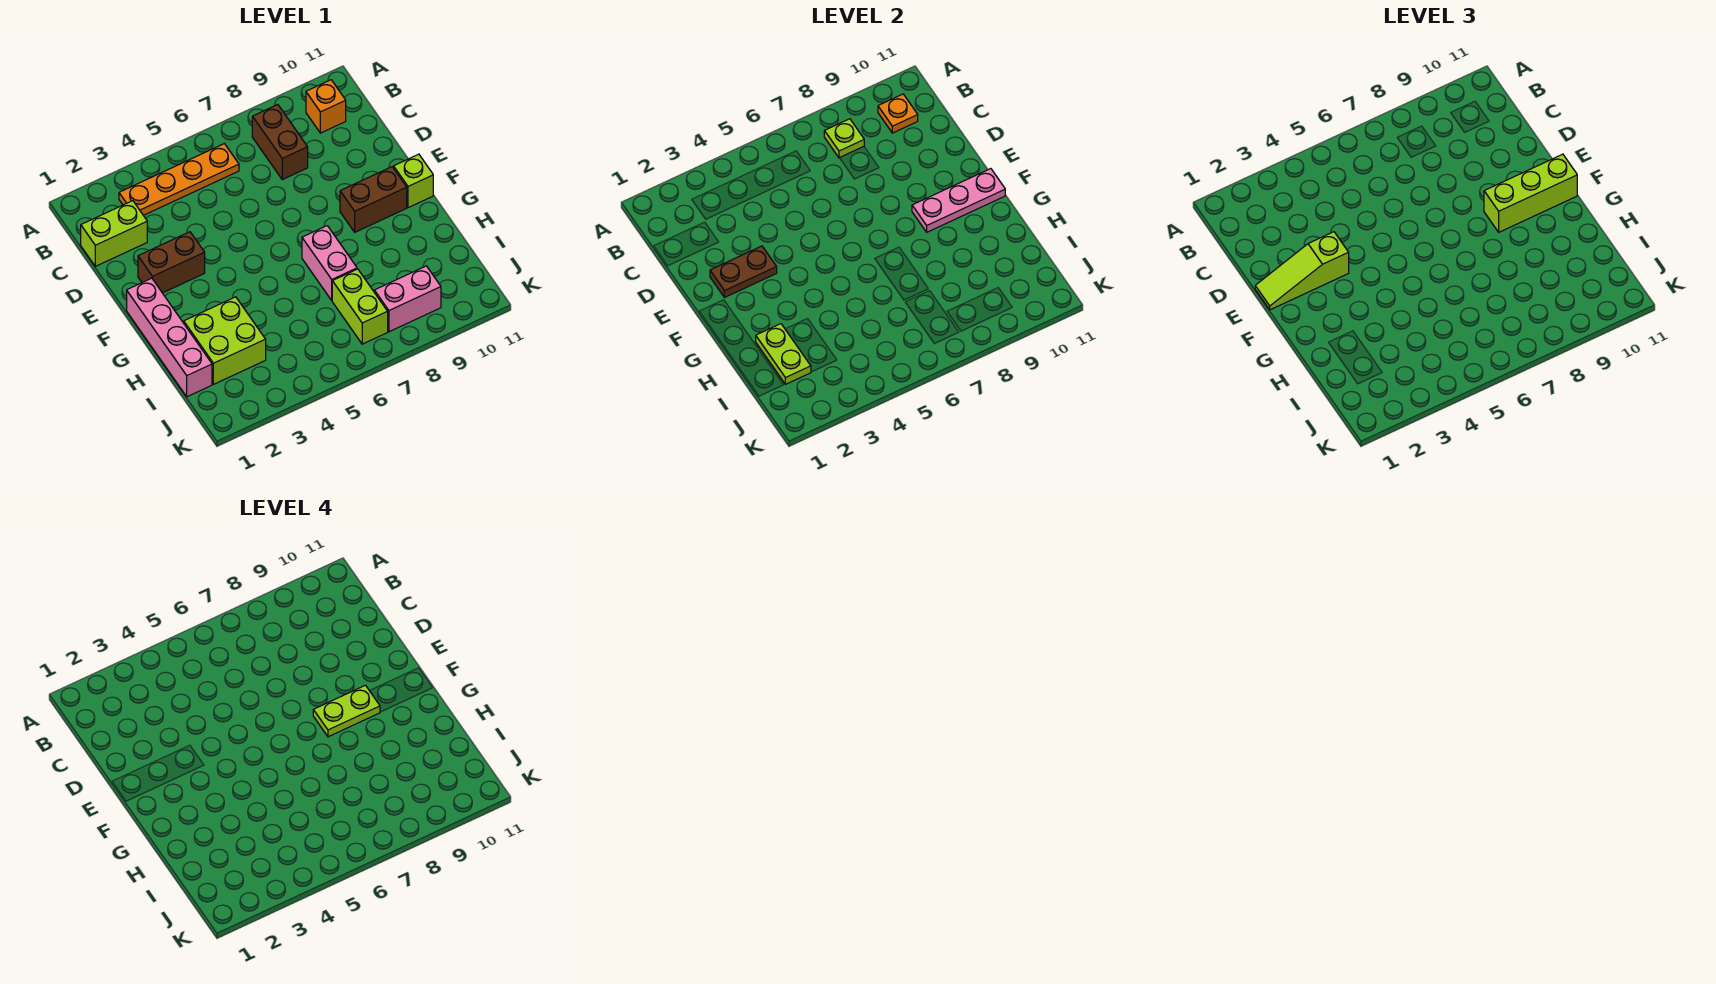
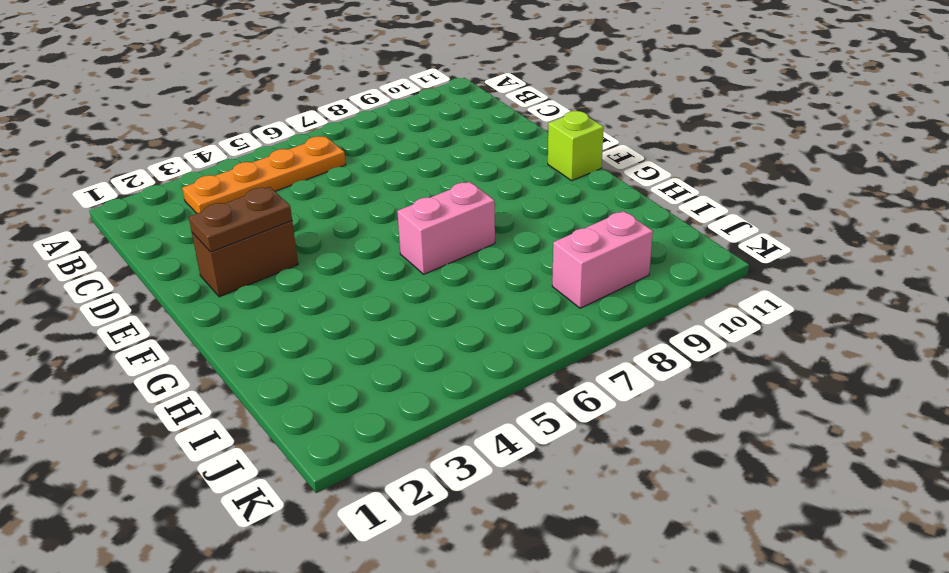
pink brick G6:G7 level 1 -> pink brick G7:H7 level 1
none -> brown brick B8:C8 level 1
none -> orange brick B10 level 1
none -> lime brick C1:C2 level 1

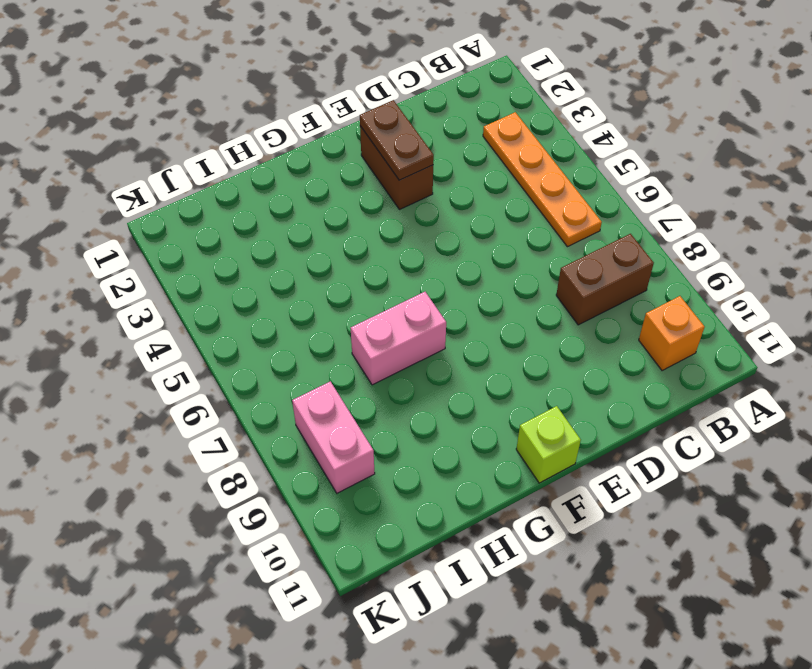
none -> lime brick C1:C2 level 1
none -> pink brick F1:I1 level 1
none -> brown brick F9:F10 level 1

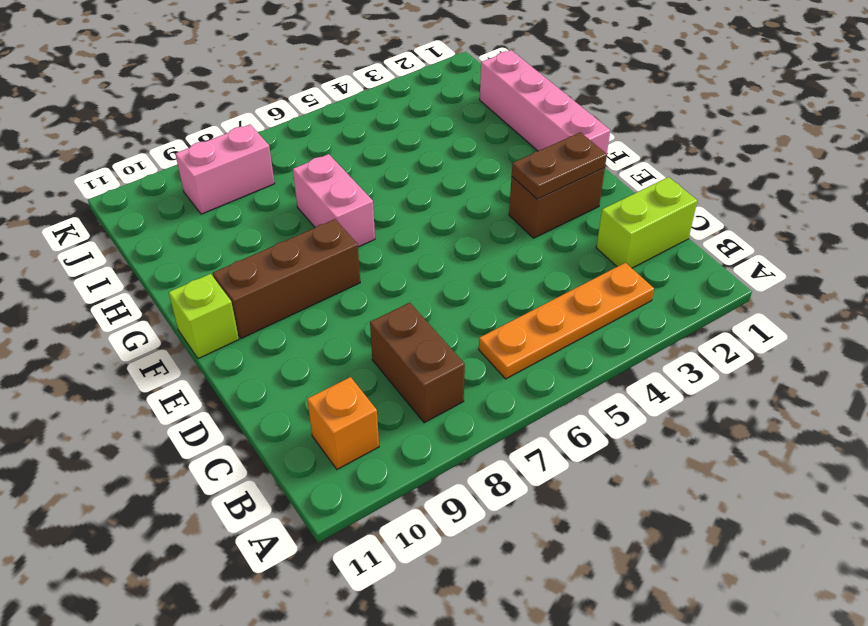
brown brick F8:F10 level 1 -> brown brick F9:F10 level 1
none -> lime brick H2:I3 level 1
none -> lime brick I7:J7 level 1
none -> lime plate B8 level 2

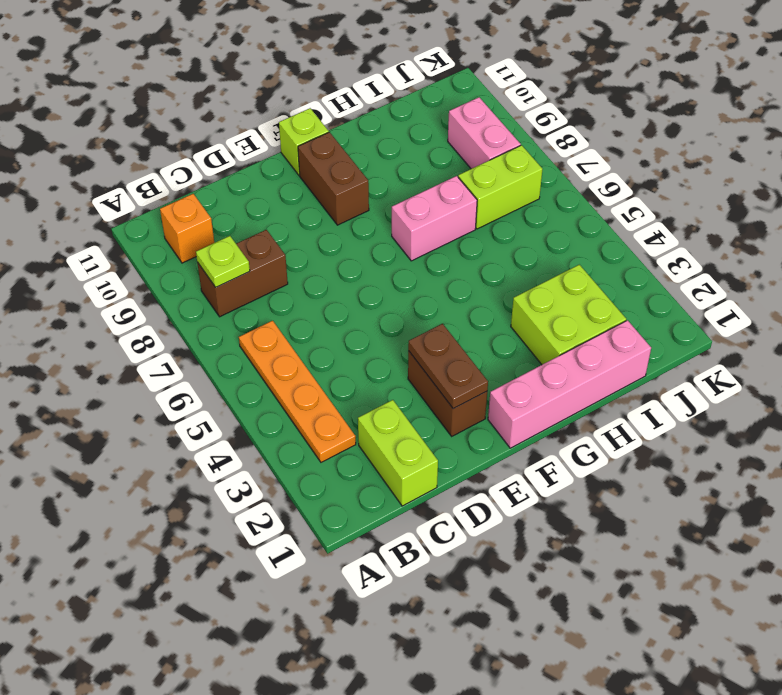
none -> orange plate B10 level 2
none -> pink plate F9:F11 level 2
none -> lime plate H2:I2 level 2

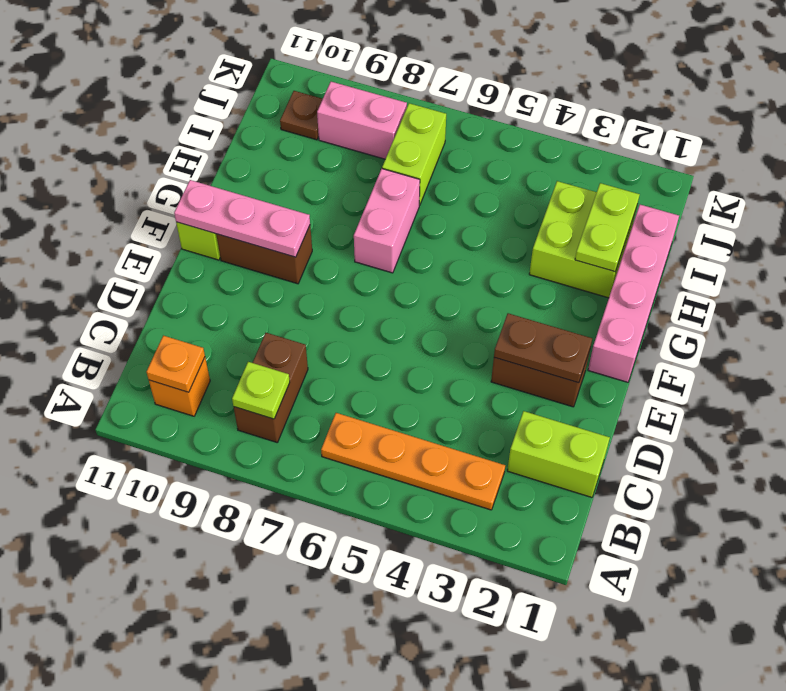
brown plate J10 level 1 -> none
none -> lime slope E1:E3 level 3 top 3
none -> lime brick F9:F11 level 3
none -> lime plate F8:F9 level 4

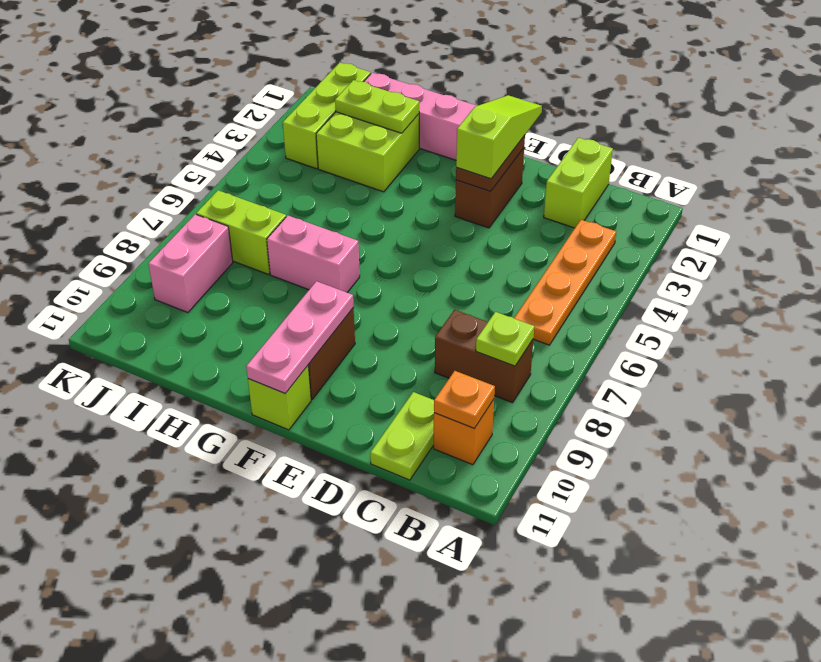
lime plate C10:C11 level 1 -> lime plate F8:F9 level 4
lime brick J1:J3 level 1 -> lime brick F9:F11 level 3

